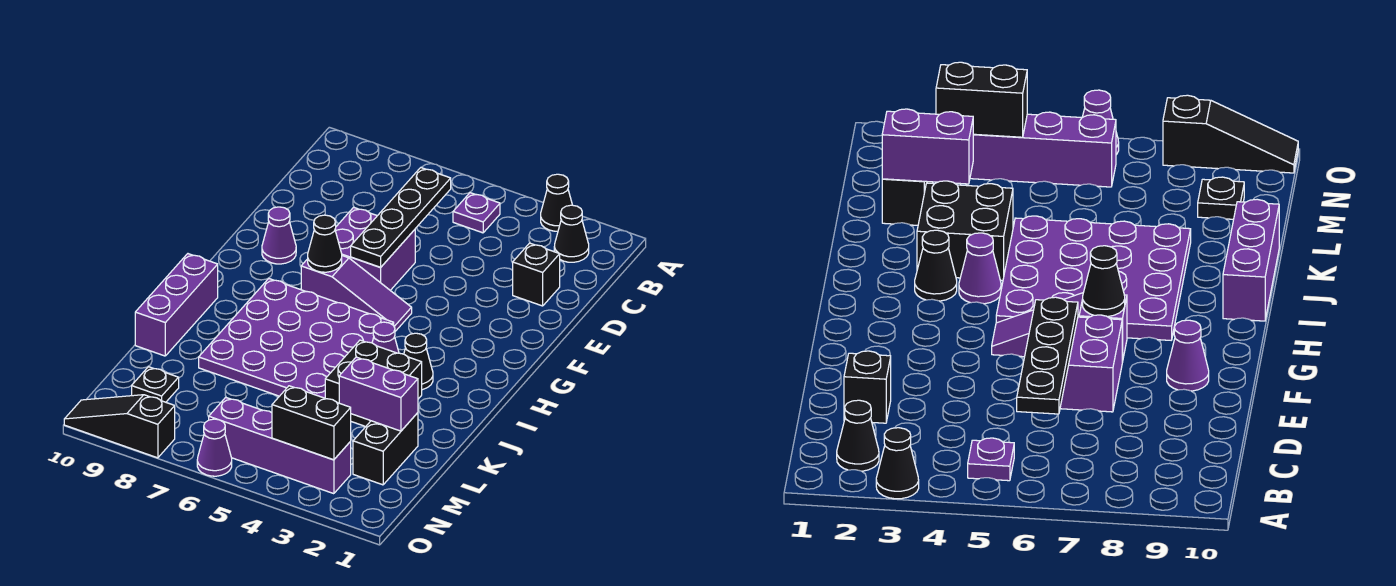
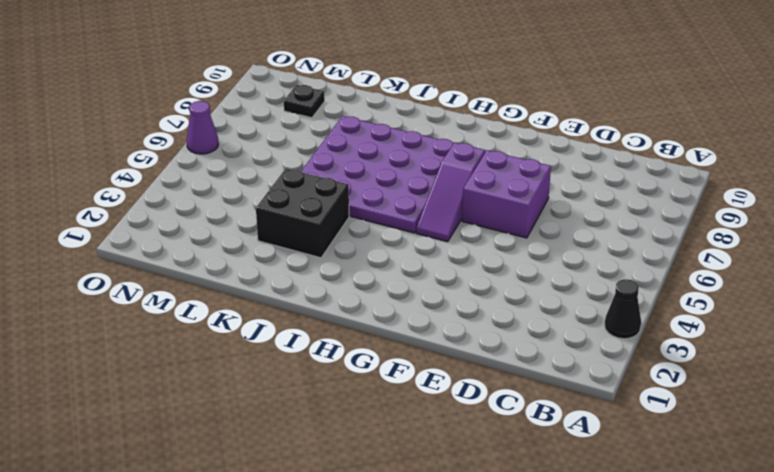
none -> black cone B2 level 1
none -> purple plate B5 level 1
none -> black brick D2 level 1

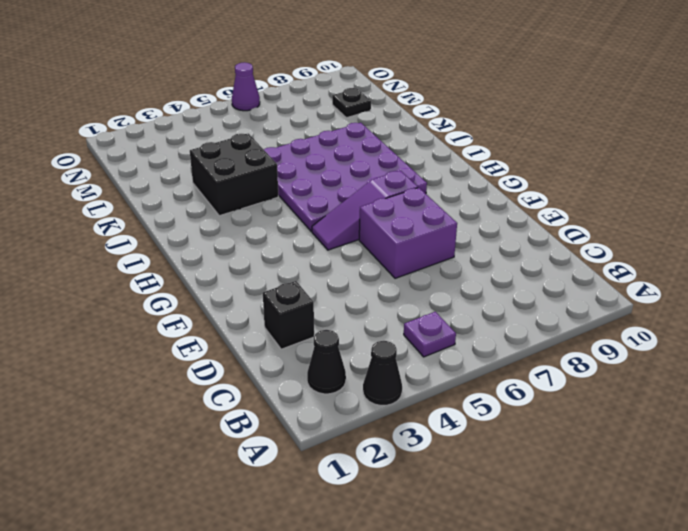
none -> purple cone F9 level 1
none -> black cone I3 level 1
none -> purple cone I4 level 1

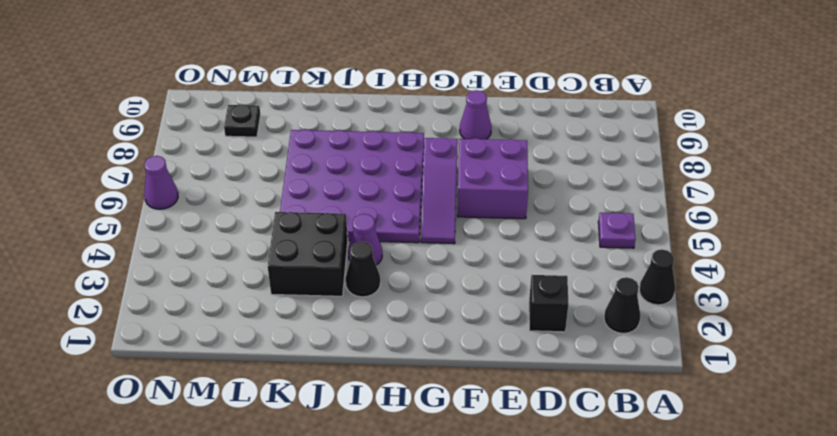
none -> purple brick I10:K10 level 1
none -> black brick L2:M2 level 1
none -> purple brick N3:N6 level 1

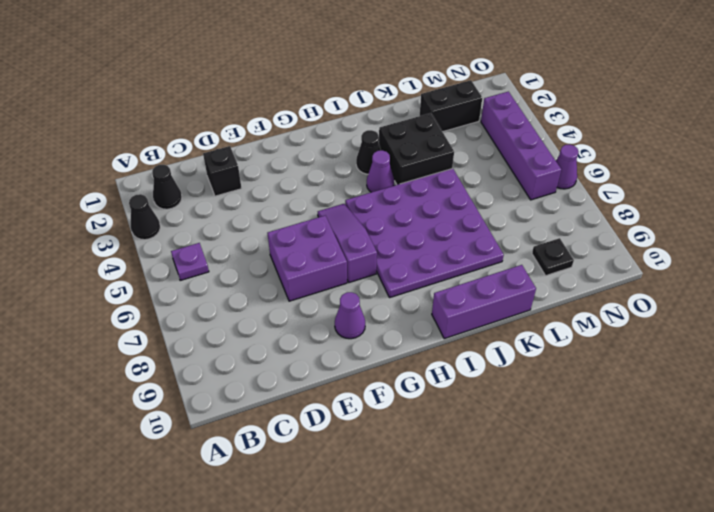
none -> black slope O8:O10 level 1 top 8
none -> black plate C6:F6 level 2
none -> black cone G7 level 2

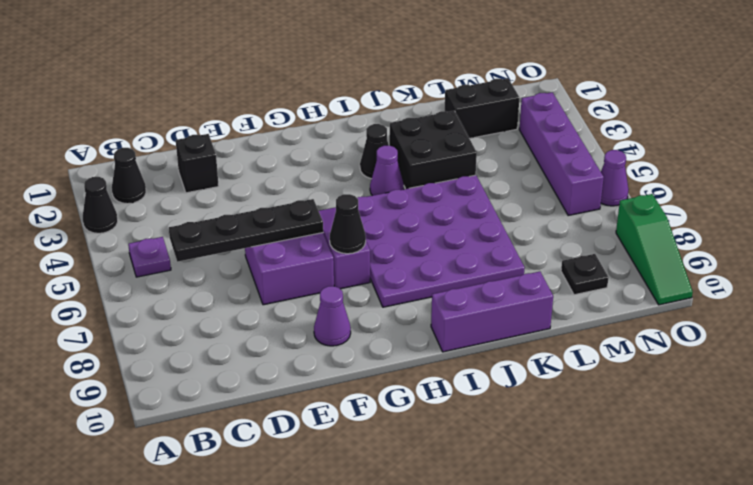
green slope O8:O10 level 1 top 8 -> black slope O8:O10 level 1 top 8
none -> purple brick L2:L3 level 2
none -> black brick N3:N4 level 2

